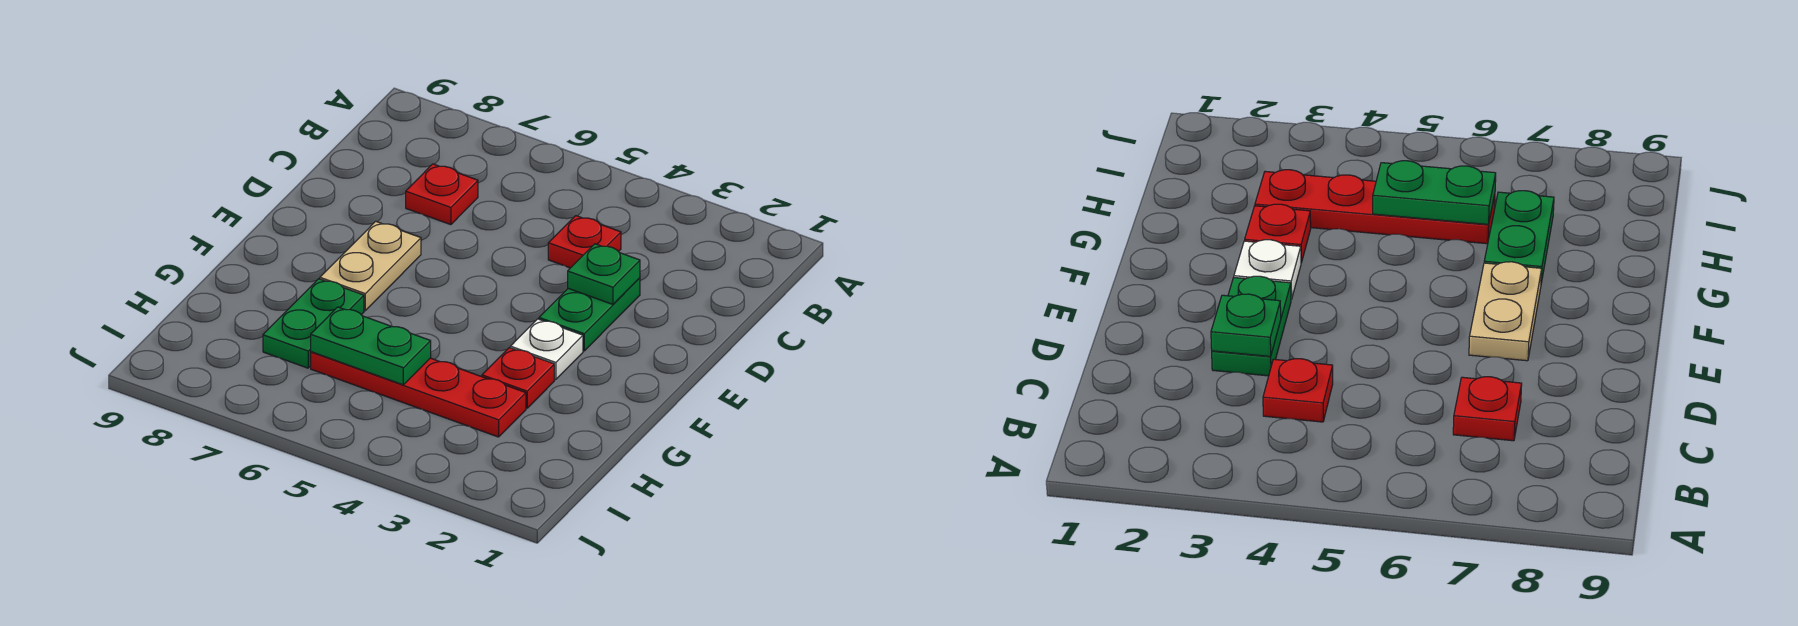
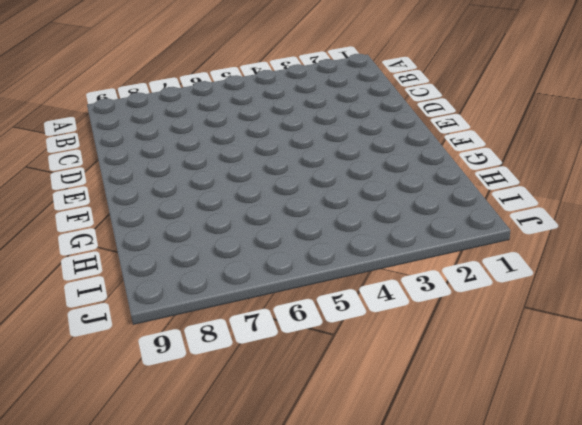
none -> red plate C4 level 1
none -> red plate C7 level 1

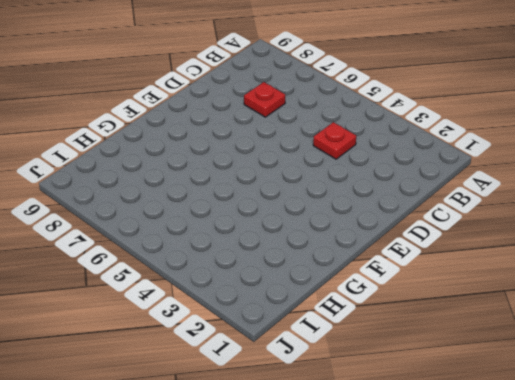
none -> green plate D3:E3 level 1
none -> tan plate E7:F7 level 1

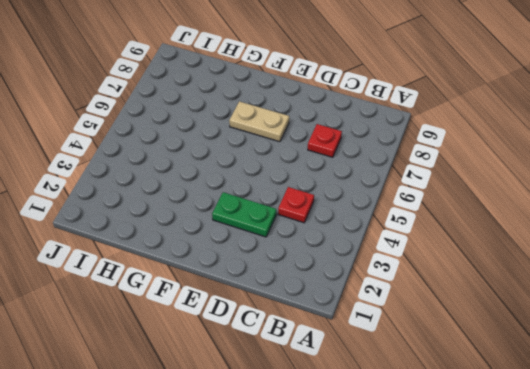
none -> white plate F3 level 1
none -> red plate G3 level 1

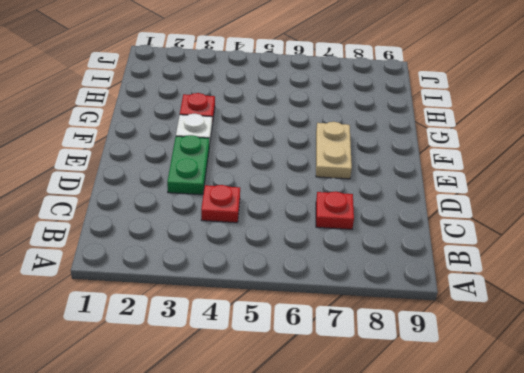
none -> green plate G7:H7 level 1
none -> red plate H3:H6 level 1

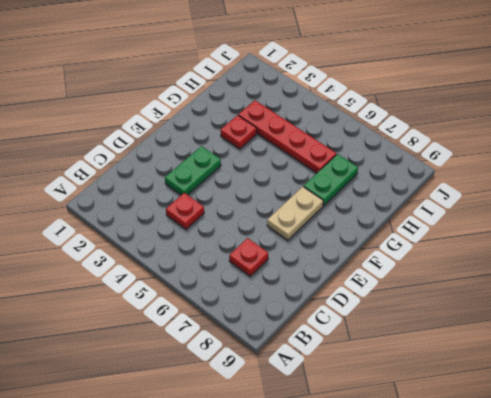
none -> white plate F3 level 1
none -> green plate D3 level 2

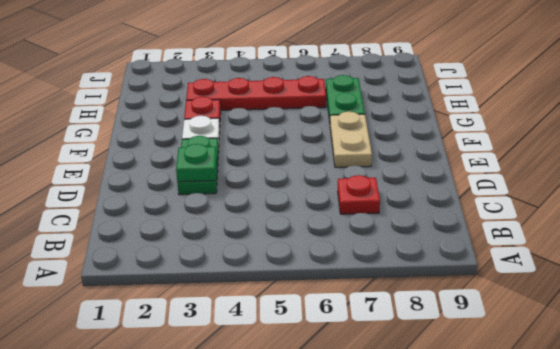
none -> red plate C4 level 1
none -> green plate H5:H6 level 2

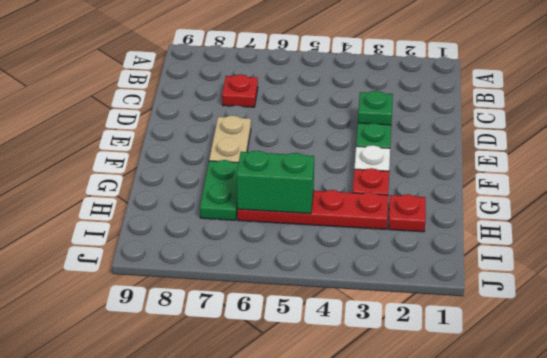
red plate H2 level 1 -> red plate C4 level 1
green brick H5:H6 level 2 -> green plate H5:H6 level 2

